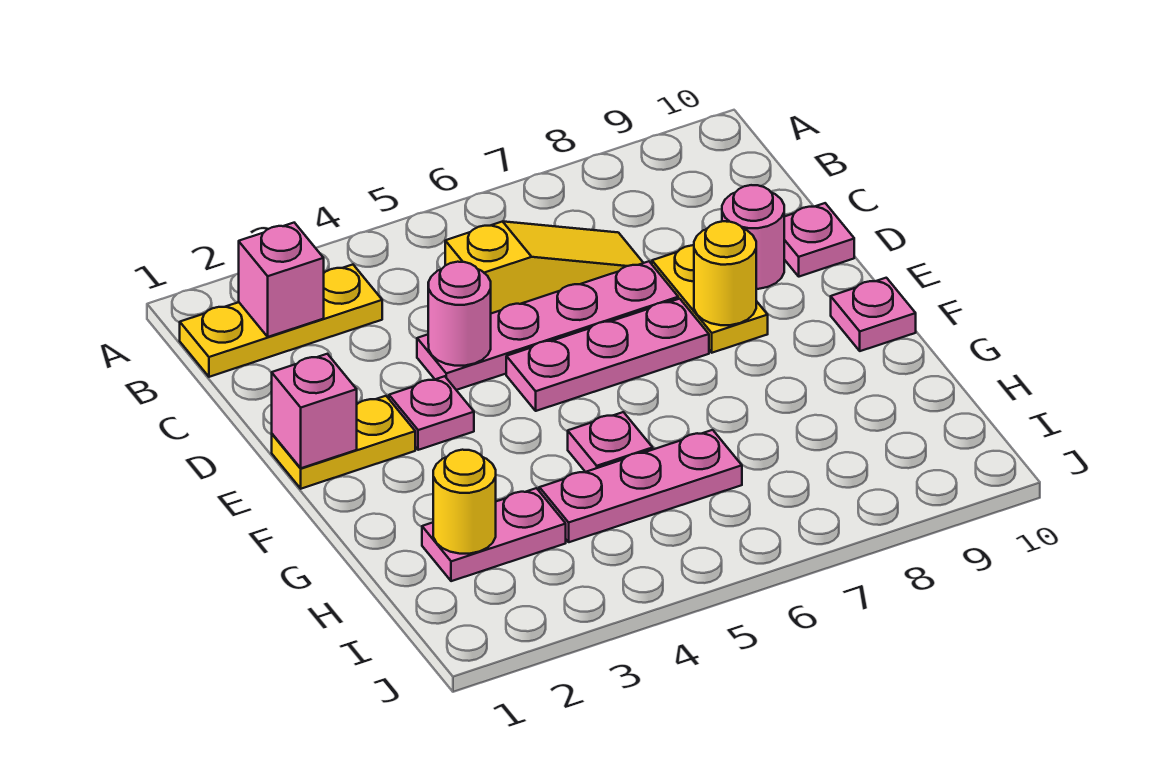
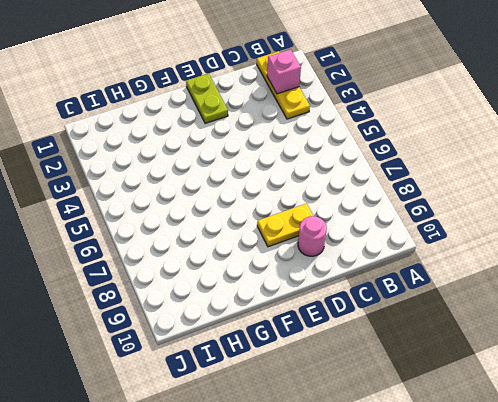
lime plate E1:E2 level 1 -> yellow plate E1:E2 level 1
none -> yellow slope C5:C7 level 1 top 5
none -> pink plate D4:D7 level 1
none -> pink plate D10 level 1

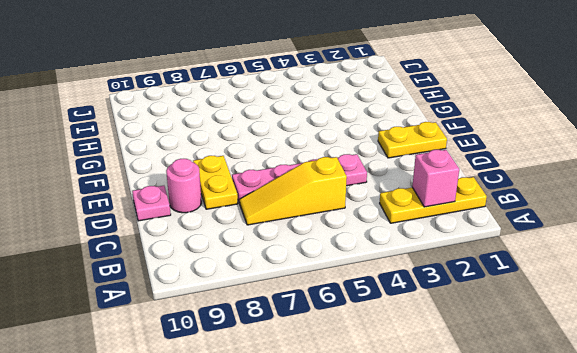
none -> pink plate E3 level 1
none -> pink plate E5:E7 level 1
none -> pink plate F10 level 1

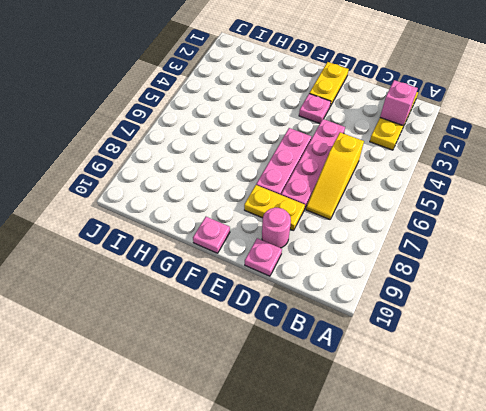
none -> pink plate G5 level 1
none -> pink plate H2:H3 level 1
none -> pink plate H4:H6 level 1

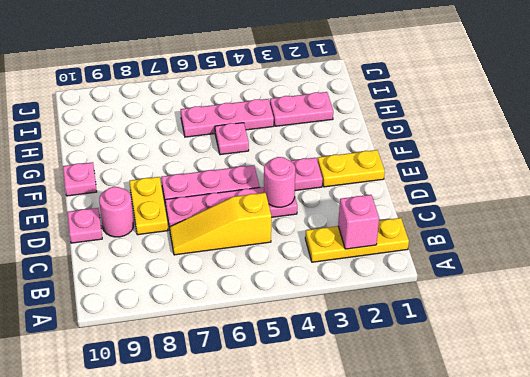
none -> pink brick E1 level 2
none -> yellow round brick E8 level 2
none -> yellow round brick H2 level 2

